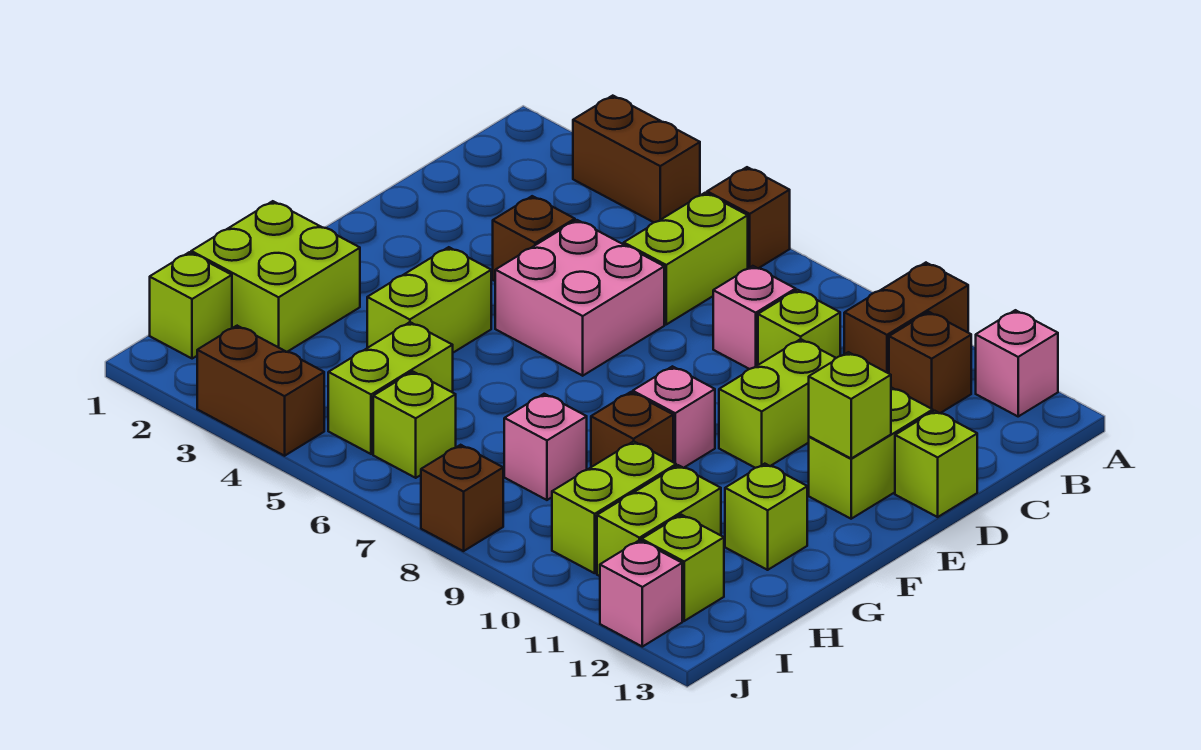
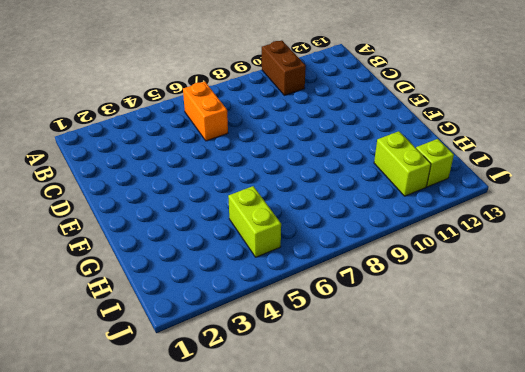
orange brick B6:C6 level 1 -> lime brick B6:C6 level 1
none -> brown brick A3:A4 level 1
none -> brown brick A6 level 1
none -> pink brick A12 level 1

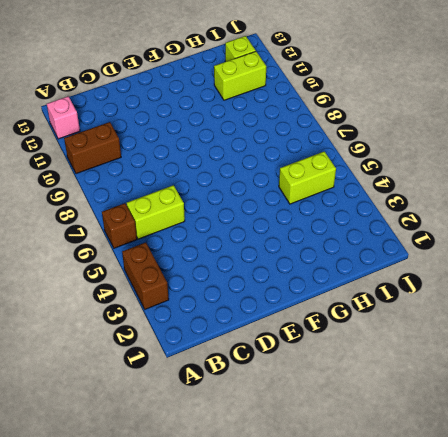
none -> brown brick B11 level 1
none -> pink brick C8 level 1
none -> lime brick C9 level 1

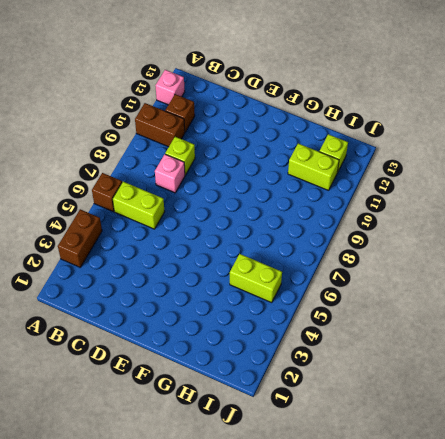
none -> brown brick D4 level 1
none -> pink brick D5:E6 level 1
none -> lime brick D10:E10 level 1

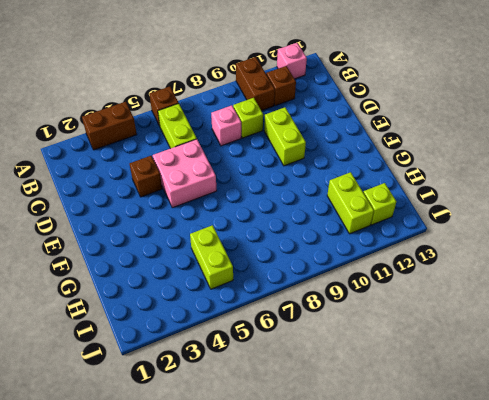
none -> lime brick D12:E12 level 1
none -> lime brick D13 level 1
none -> lime brick F4:G4 level 1

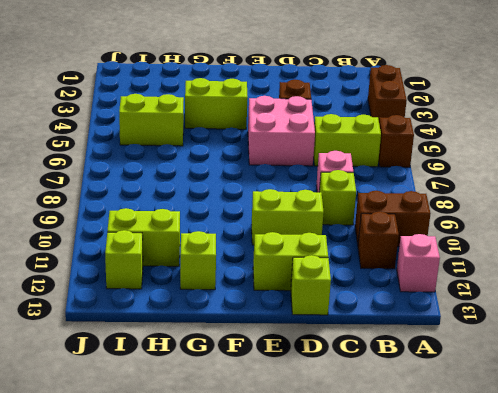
none -> pink brick F9 level 1
none -> lime brick G1:H2 level 1
none -> brown brick G9 level 1

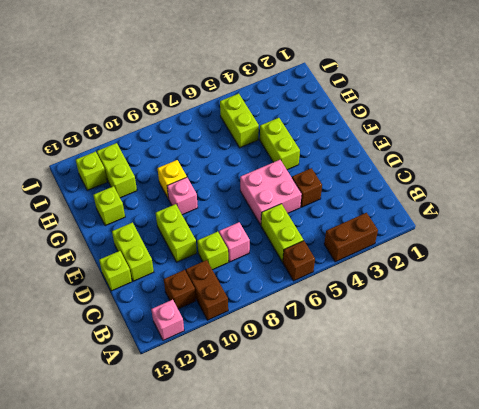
yellow brick G9 level 1 -> brown brick G9 level 1
none -> lime brick G1:H2 level 1
none -> pink brick H8 level 1
none -> lime brick H10:I10 level 1

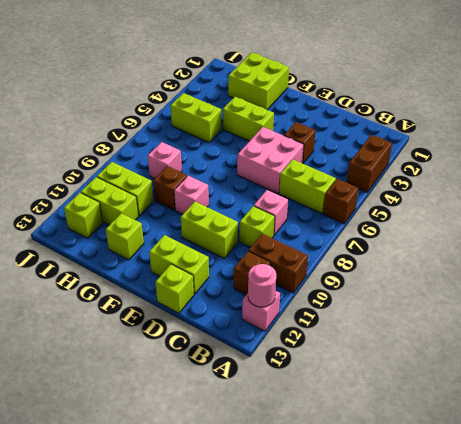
pink round brick A12 level 2 -> none
none -> lime brick I1 level 1
none -> lime brick I6 level 1
none -> brown brick J3:J4 level 1

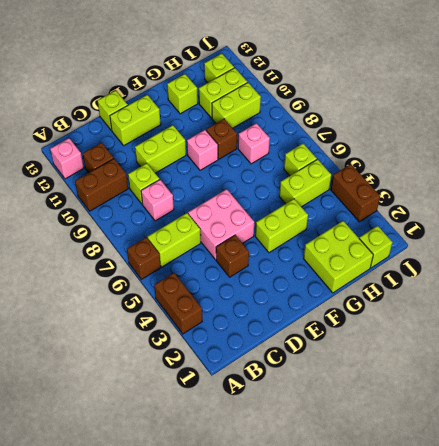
none -> brown brick J8 level 1
none -> pink brick J12 level 1
none -> lime brick E12 level 2

